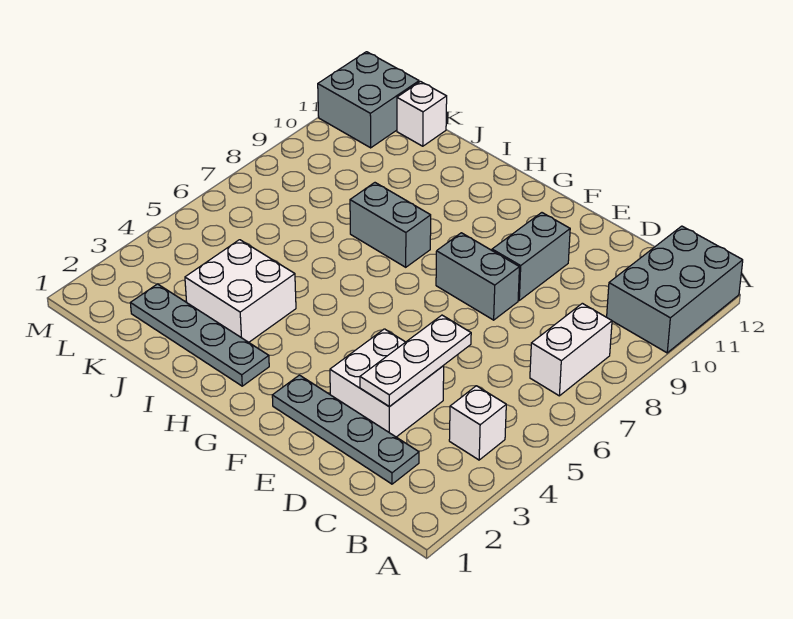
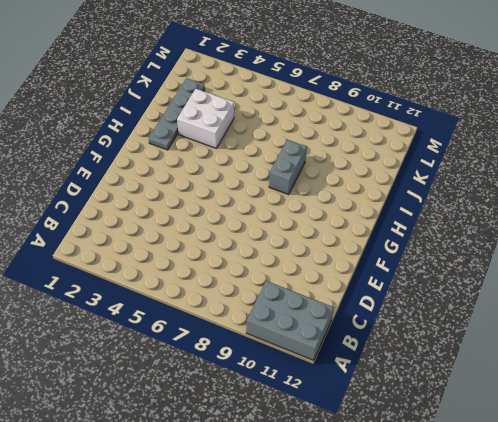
none -> white brick B4 level 1
none -> white brick B7:B8 level 1
none -> grey plate C2:F2 level 1

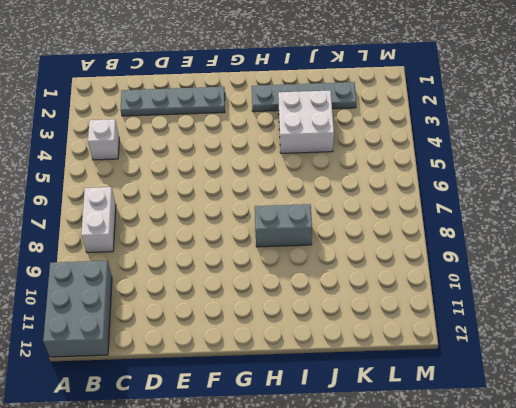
none -> white brick D3:E4 level 1
none -> grey brick E8:F8 level 1
none -> grey brick E9:E10 level 1

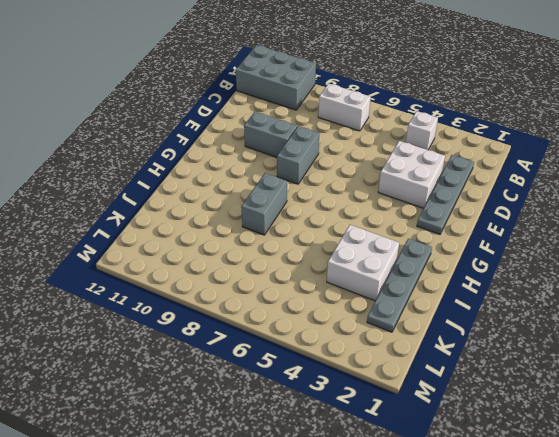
none -> white brick K12 level 1
none -> grey brick L11:M12 level 1
none -> white plate D3:D5 level 2

